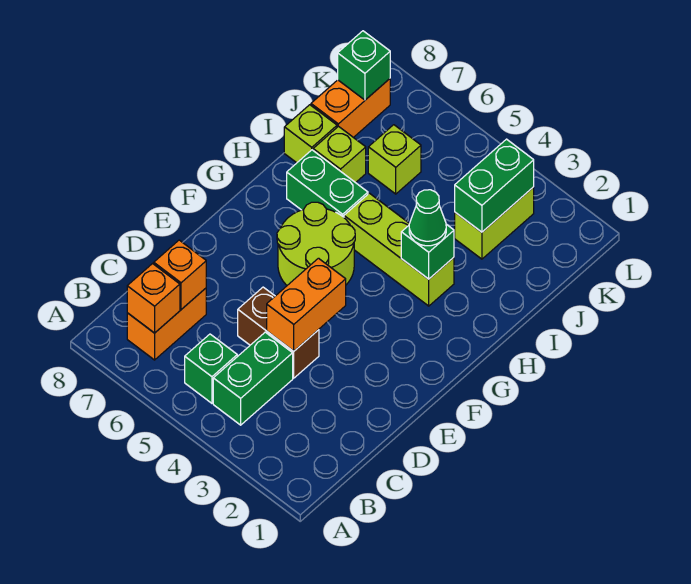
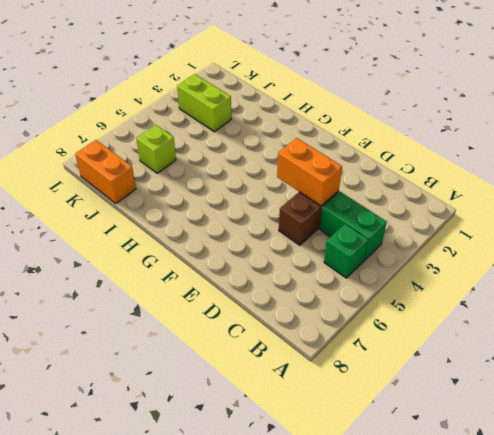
none -> orange brick B7:C7 level 1
none -> lime round brick F5:G6 level 1
none -> lime brick H3:H5 level 1

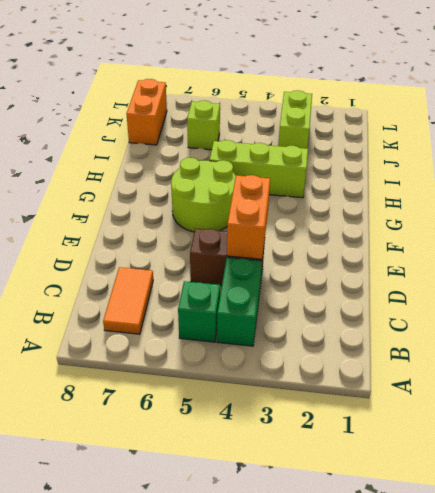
orange tile B7:C7 level 1 -> orange brick B7:C7 level 1
none -> green brick H6:H7 level 1
none -> lime brick I7 level 1
none -> lime brick I8 level 1

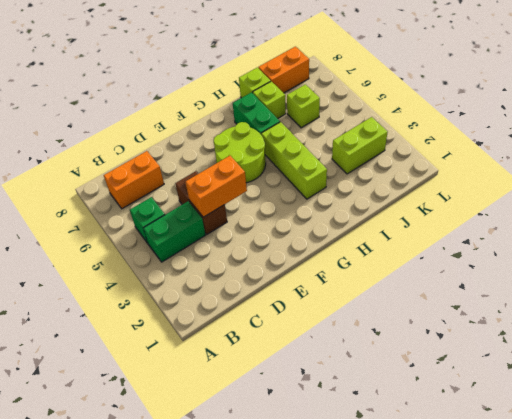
none -> orange brick B7 level 2
none -> orange brick C7 level 2
none -> green brick H3 level 2

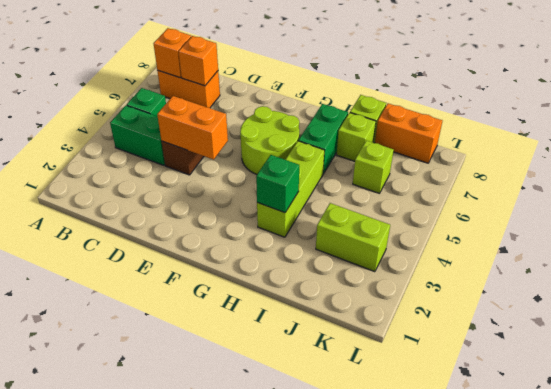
none -> green brick J3:K3 level 2
none -> green brick K8 level 2
none -> green cone H3 level 3

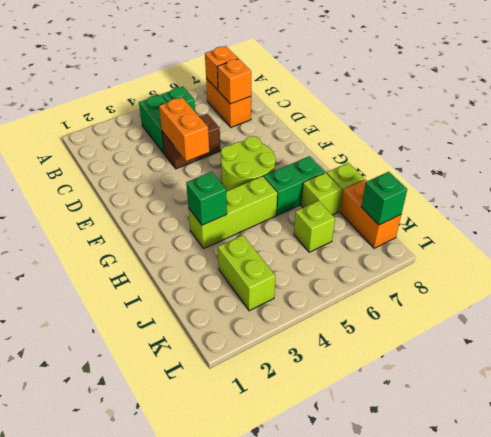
none -> green brick J3:K3 level 2
none -> green cone H3 level 3

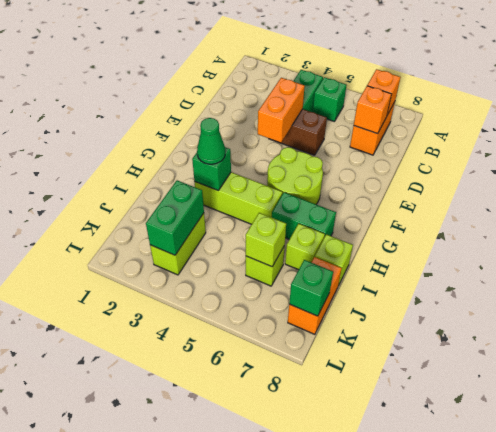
lime brick J6 level 2 -> none

